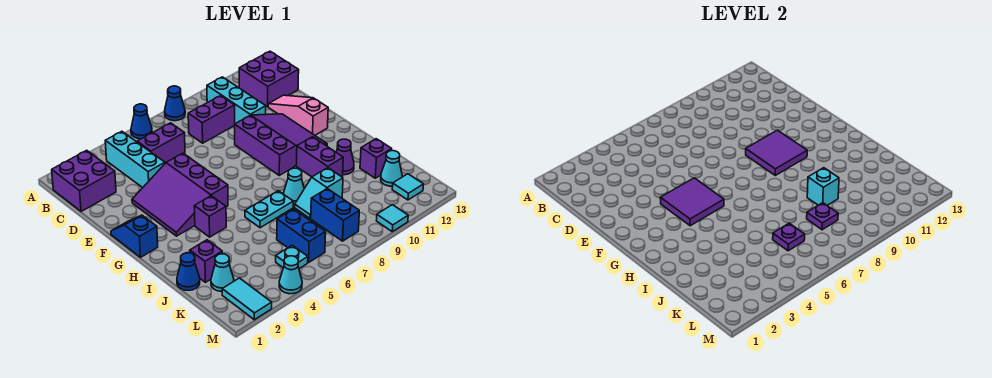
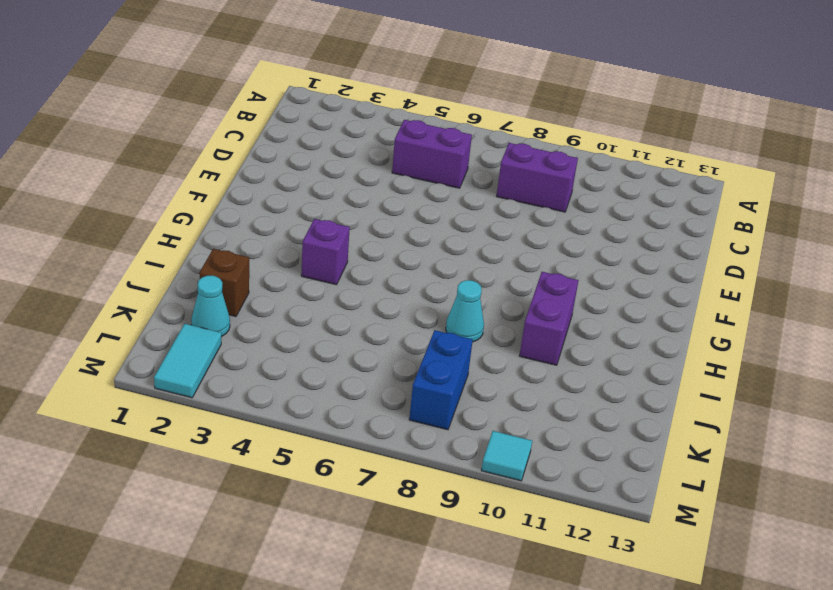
brown brick J2 level 1 -> purple brick J2 level 1
none -> blue cone A6 level 1
none -> blue cone A8 level 1
none -> purple brick B1:C2 level 1
none -> cyan brick B4:D4 level 1

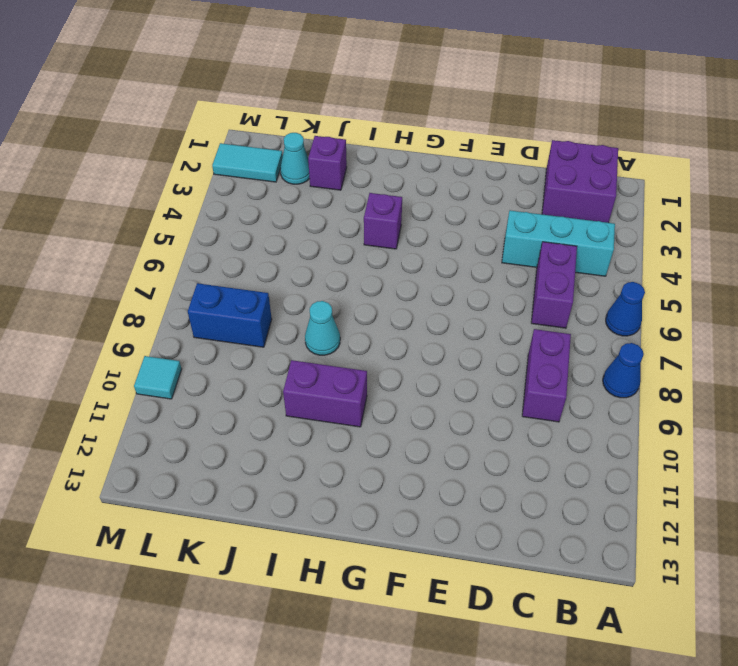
none -> cyan brick B10:D10 level 1
none -> purple brick B12:C13 level 1
none -> pink slope D12:F12 level 1 top F
none -> purple slope E3:G5 level 1 top 5

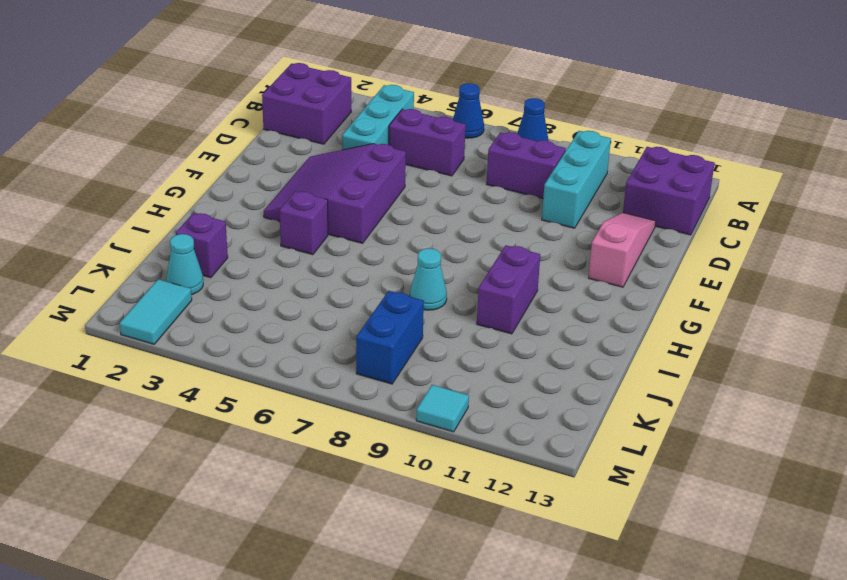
none -> purple slope E9:G11 level 1 top 9
none -> blue slope F1:G1 level 1 top G
none -> cyan plate I6:I7 level 1
none -> purple cone I11 level 1

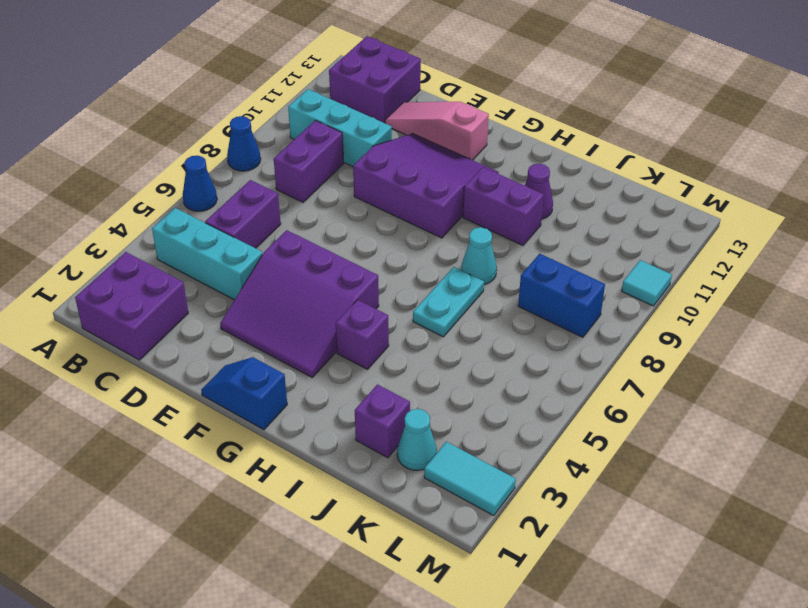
none -> blue cone J1 level 1
none -> cyan slope J8:J9 level 1 top 9
none -> purple brick J12 level 1
none -> blue brick K6:L6 level 1

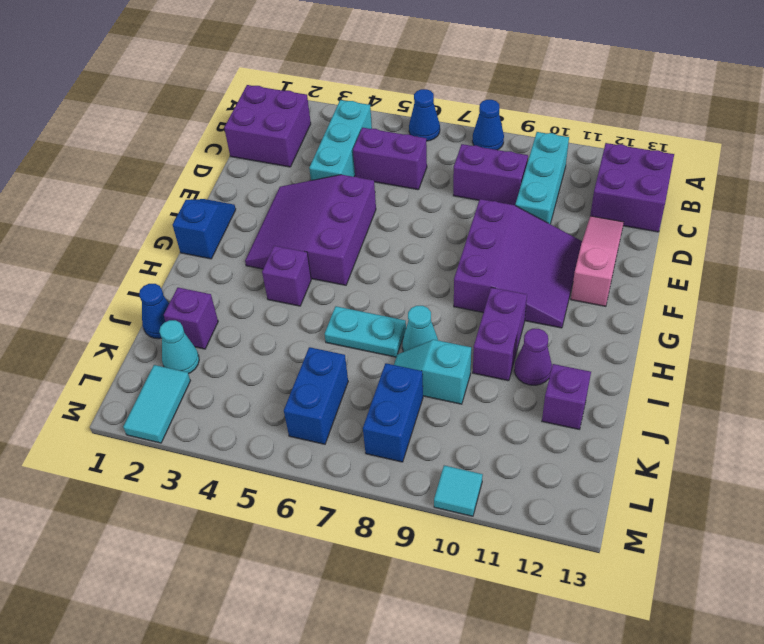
none -> cyan cone K12 level 1
none -> cyan plate L5 level 1
none -> cyan tile L12 level 1
none -> cyan cone M4 level 1

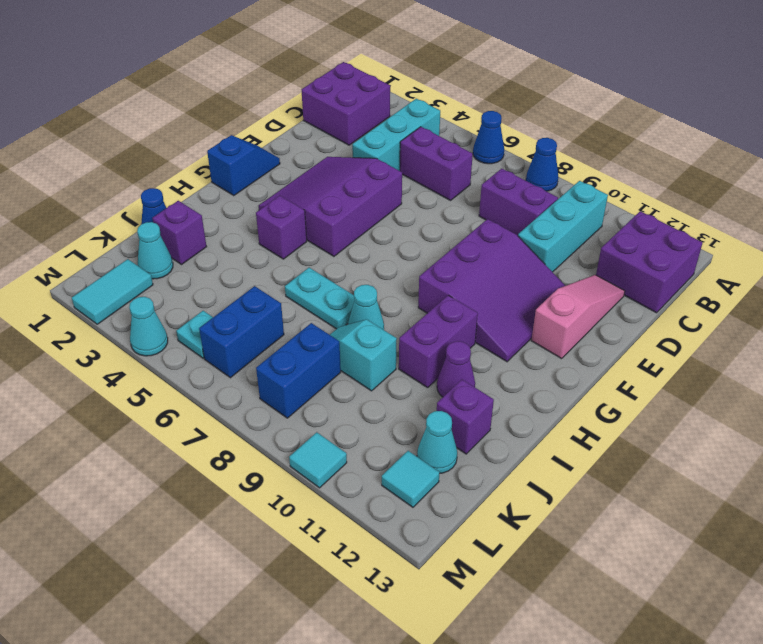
none -> purple tile F4:G5 level 2
none -> purple tile F9:G10 level 2
none -> cyan brick J9 level 2
none -> purple plate K6 level 2

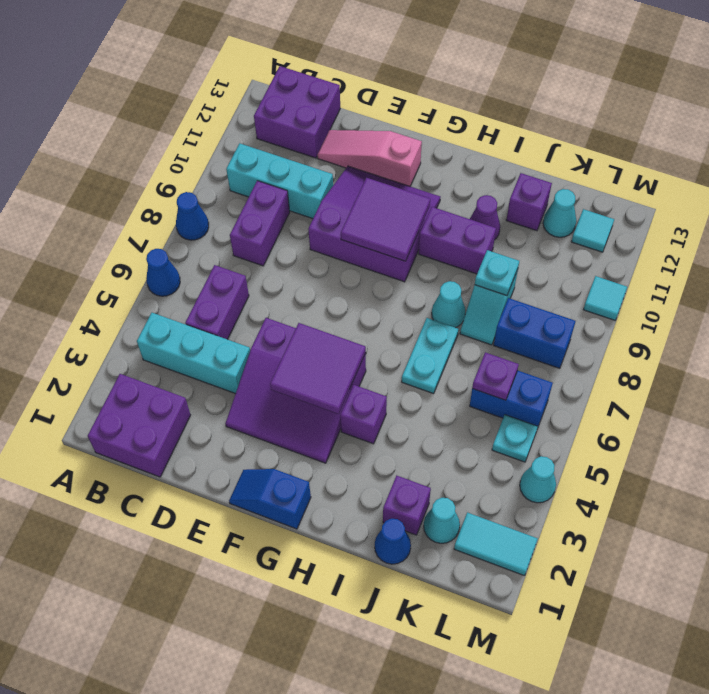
cyan plate J9 level 2 -> cyan brick J9 level 2
none -> purple plate K8 level 2

